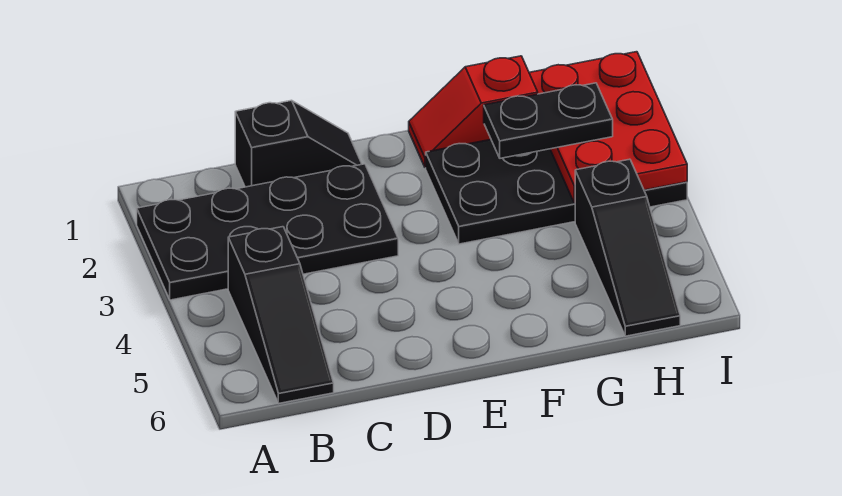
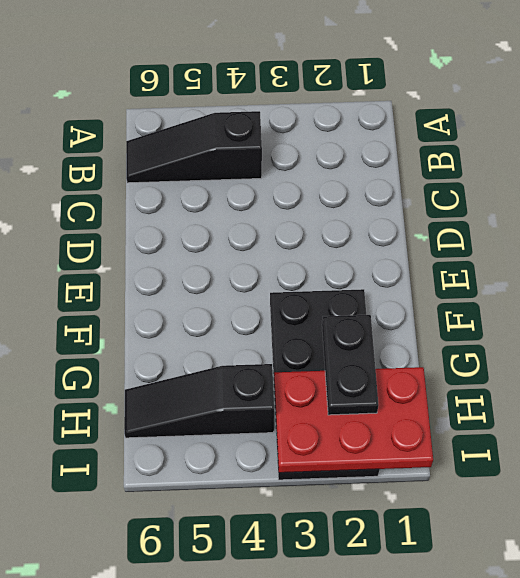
none -> black plate A2:D3 level 1
none -> black slope C1:D1 level 1 top C

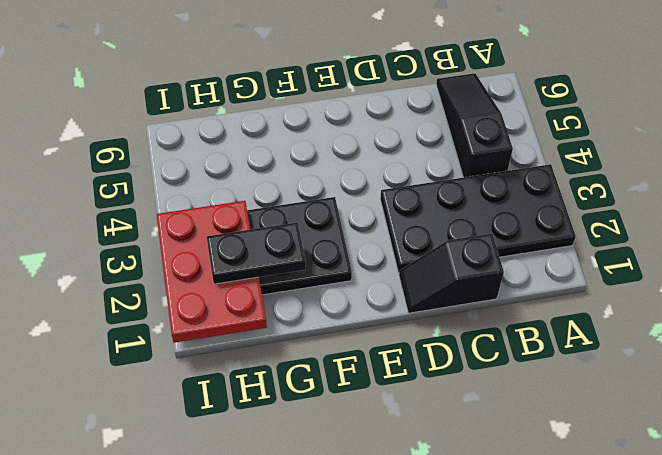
none -> red slope F1:G1 level 1 top G
none -> black slope H4:H6 level 1 top 4

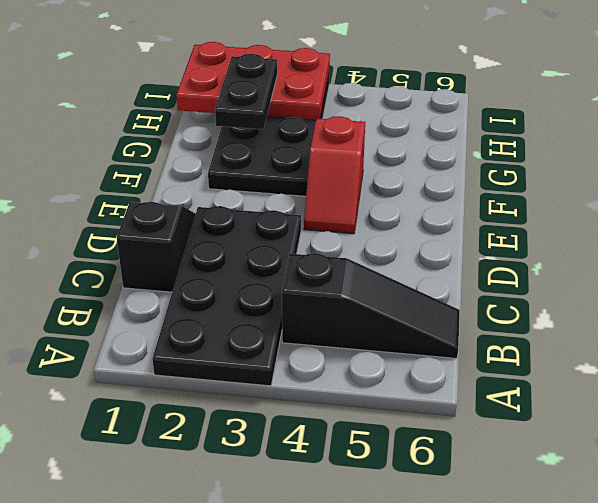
red slope E4:F4 level 1 top F -> red slope F1:G1 level 1 top G
none -> black slope H4:H6 level 1 top 4

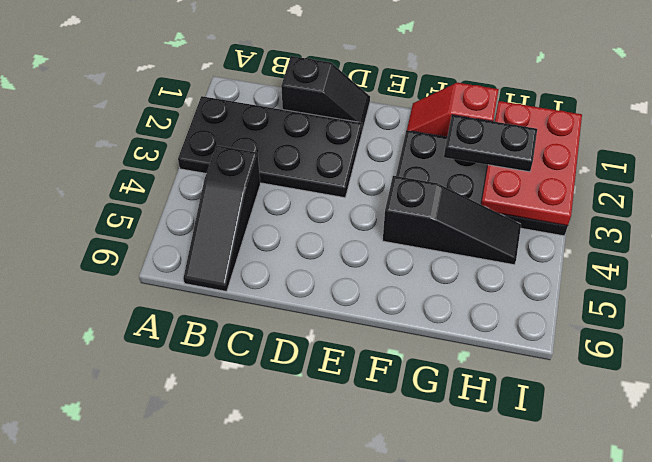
black slope F4:H4 level 1 top F -> black slope H4:H6 level 1 top 4

